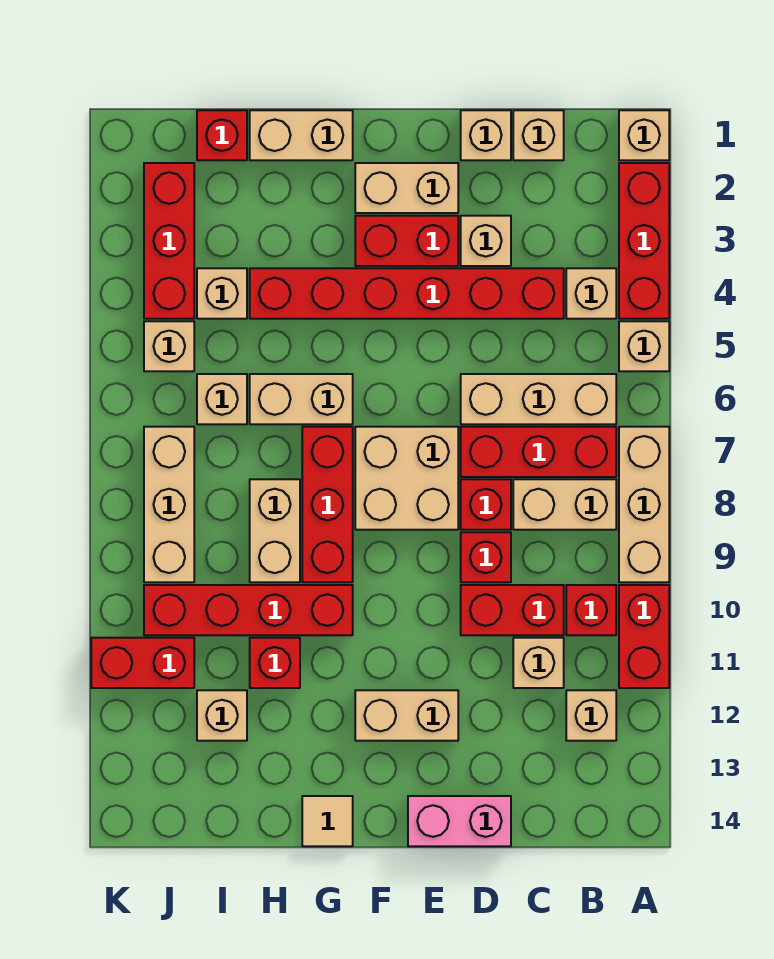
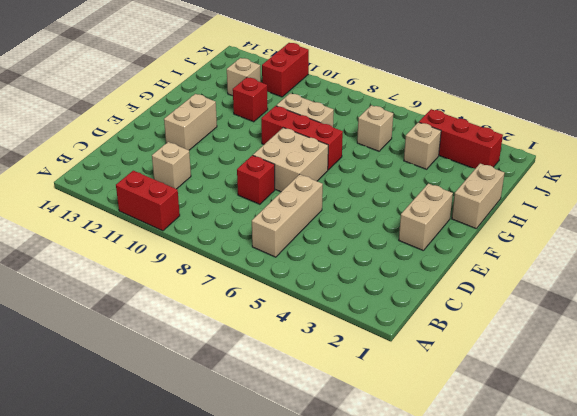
none -> tan brick A1 level 1
none -> red brick A2:A4 level 1
none -> tan brick A5 level 1
none -> tan brick A7:A9 level 1

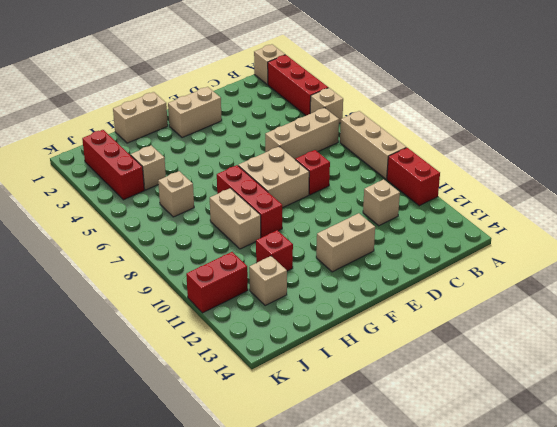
none -> tan brick B4 level 1
none -> red brick B7:D7 level 1
none -> tan brick B8:C8 level 1
none -> red brick B10 level 1

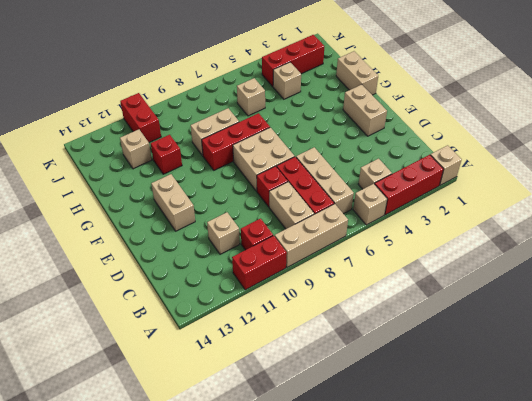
none -> tan brick B12 level 1
none -> tan brick C1 level 1
none -> red brick C4:H4 level 1
none -> red brick C10:D10 level 1

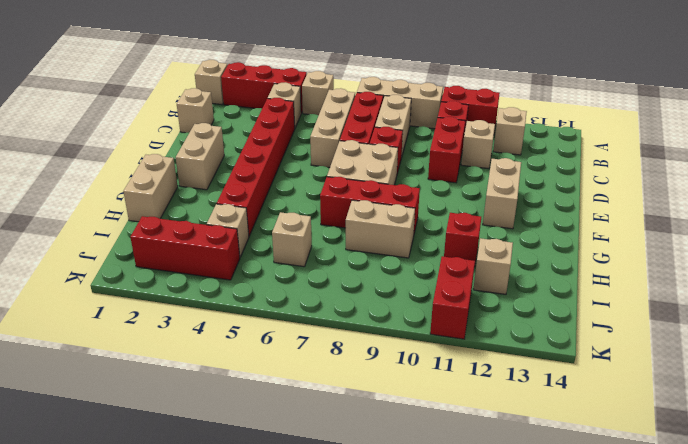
none -> tan brick D1 level 1
none -> tan brick D3 level 1
none -> red brick D9 level 1
none -> pink brick D14:E14 level 1

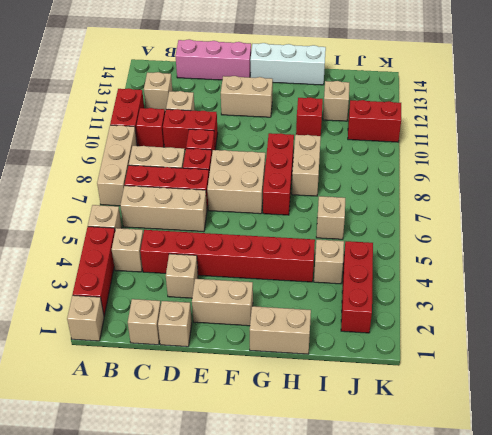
pink brick C14:E14 level 1 -> pink brick D14:E14 level 1
white brick F14:H14 level 1 -> tan tile G14 level 1
none -> red brick E3:F3 level 1
none -> tan brick G6:H6 level 1
none -> red brick G10:J10 level 1
none -> red brick I1 level 1

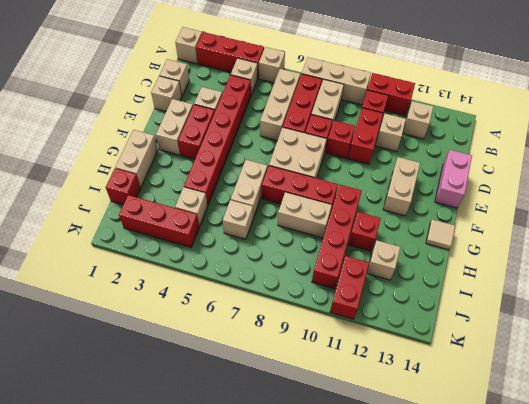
none -> tan brick J5 level 1
none -> tan brick J7:J9 level 1

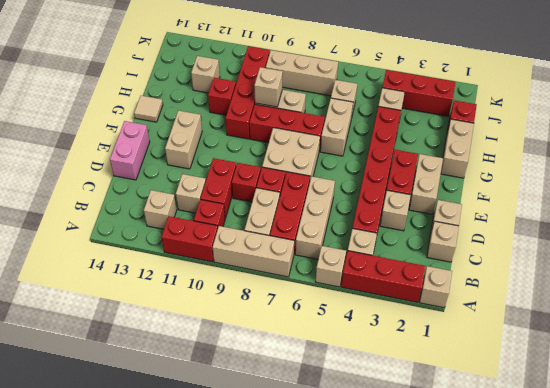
tan brick H9 level 2 -> tan brick J5 level 1
none -> red brick J11:K11 level 1

